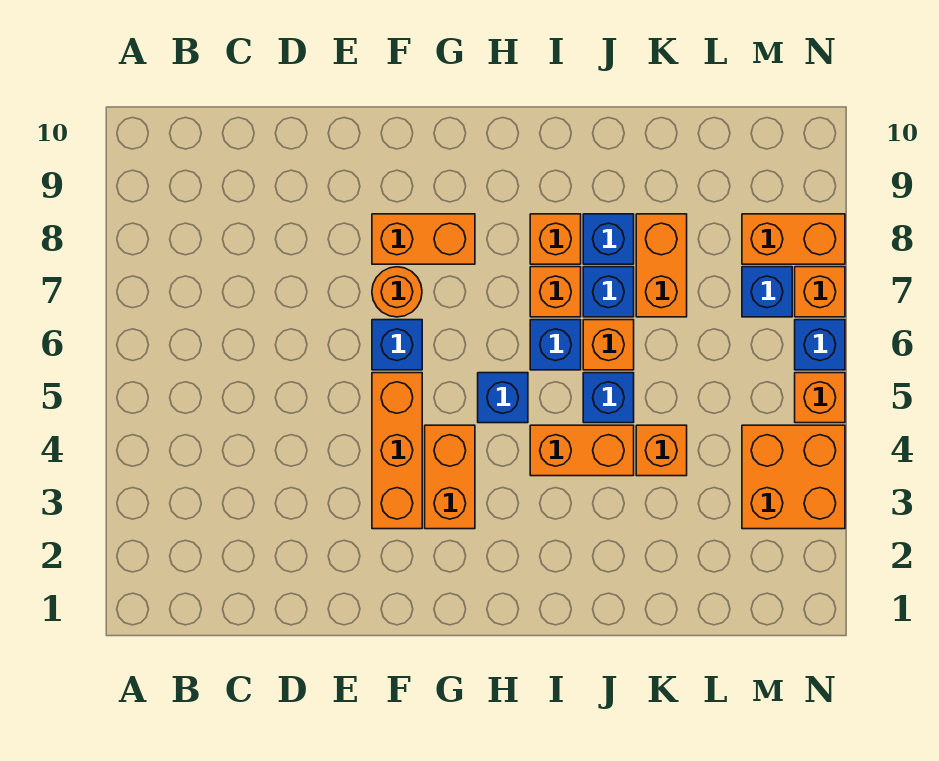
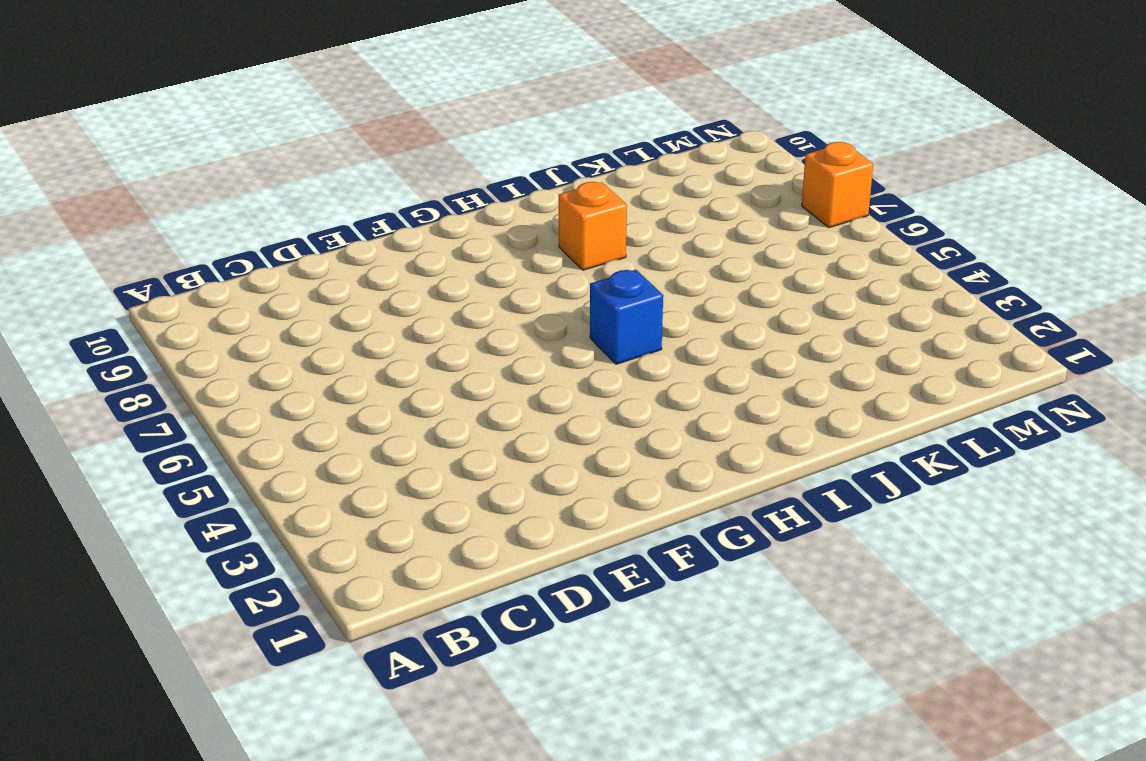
none -> orange brick F3:F5 level 1
none -> blue brick F6 level 1
none -> orange round brick F7 level 1

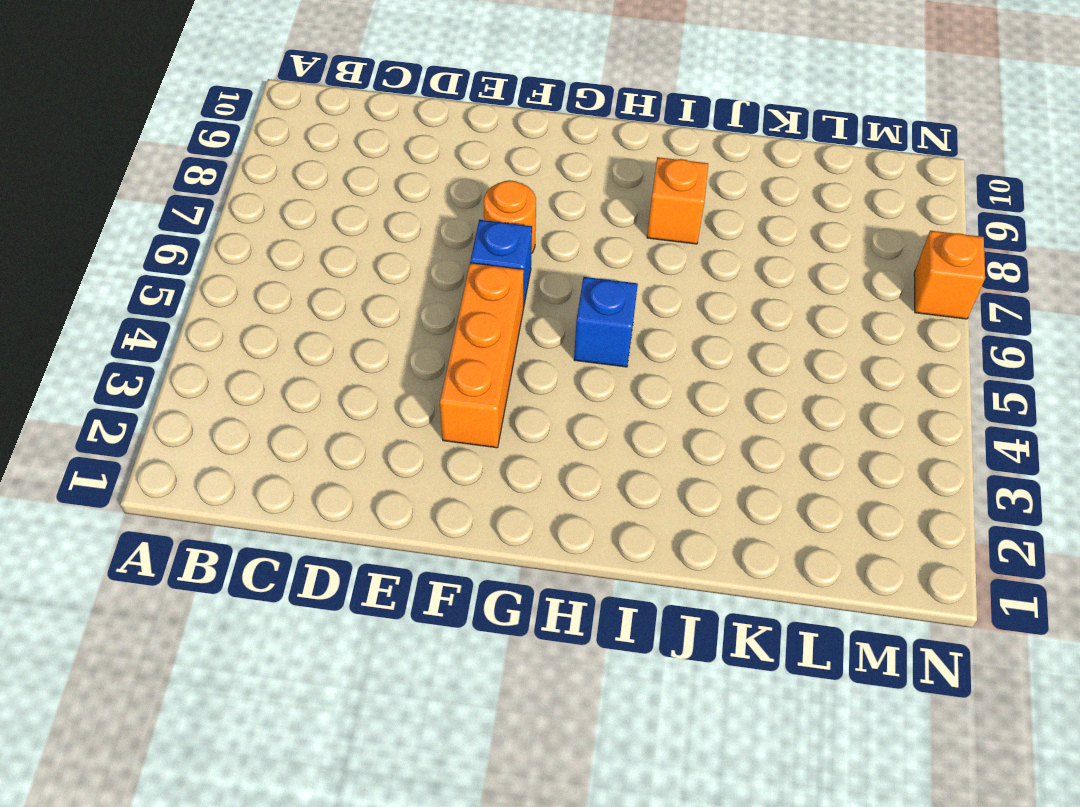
none -> orange brick F8:G8 level 1
none -> orange brick G3:G4 level 1
none -> orange brick I4:J4 level 1

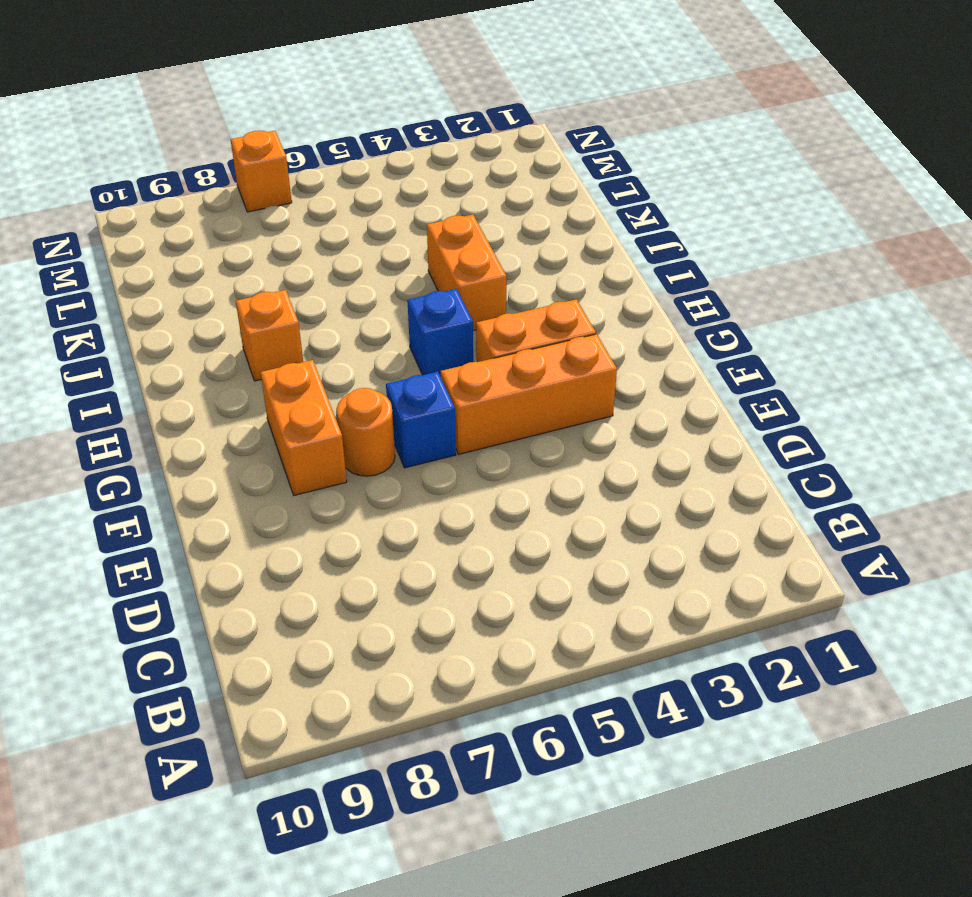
none -> blue brick I6 level 1
none -> orange brick I7 level 1
none -> blue brick J5 level 1

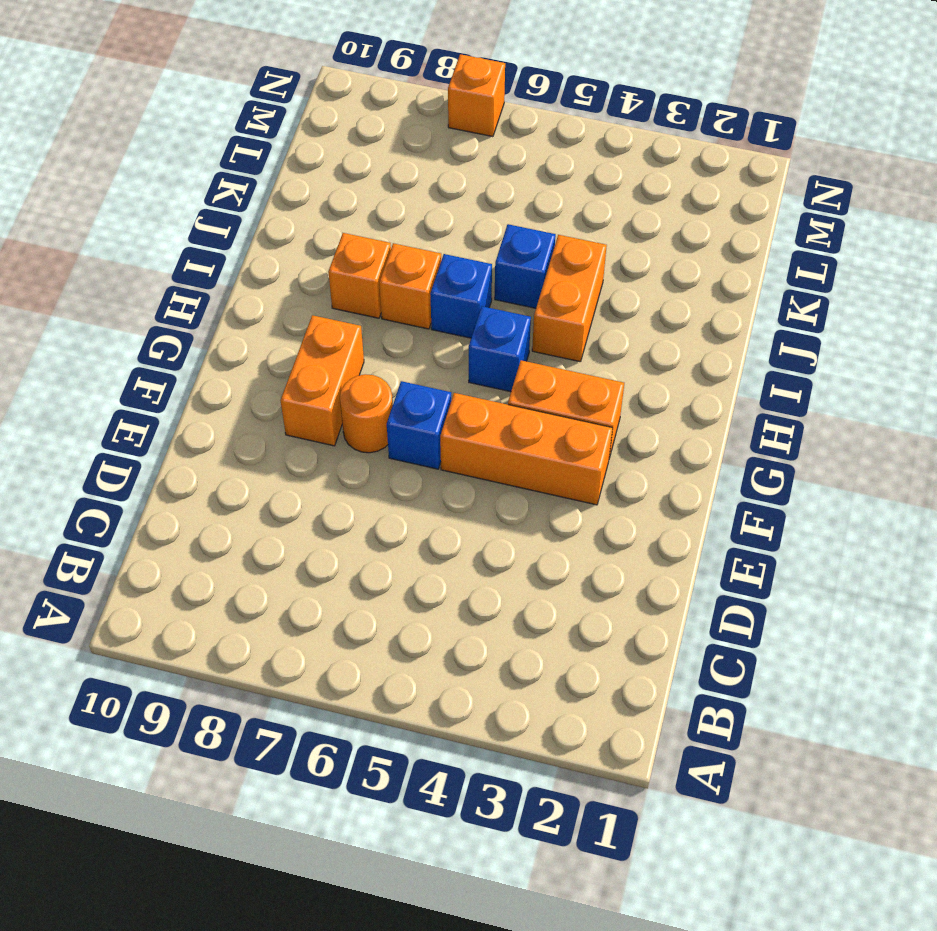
none -> orange brick J6 level 1
none -> blue brick J7 level 1
none -> blue brick J8 level 1

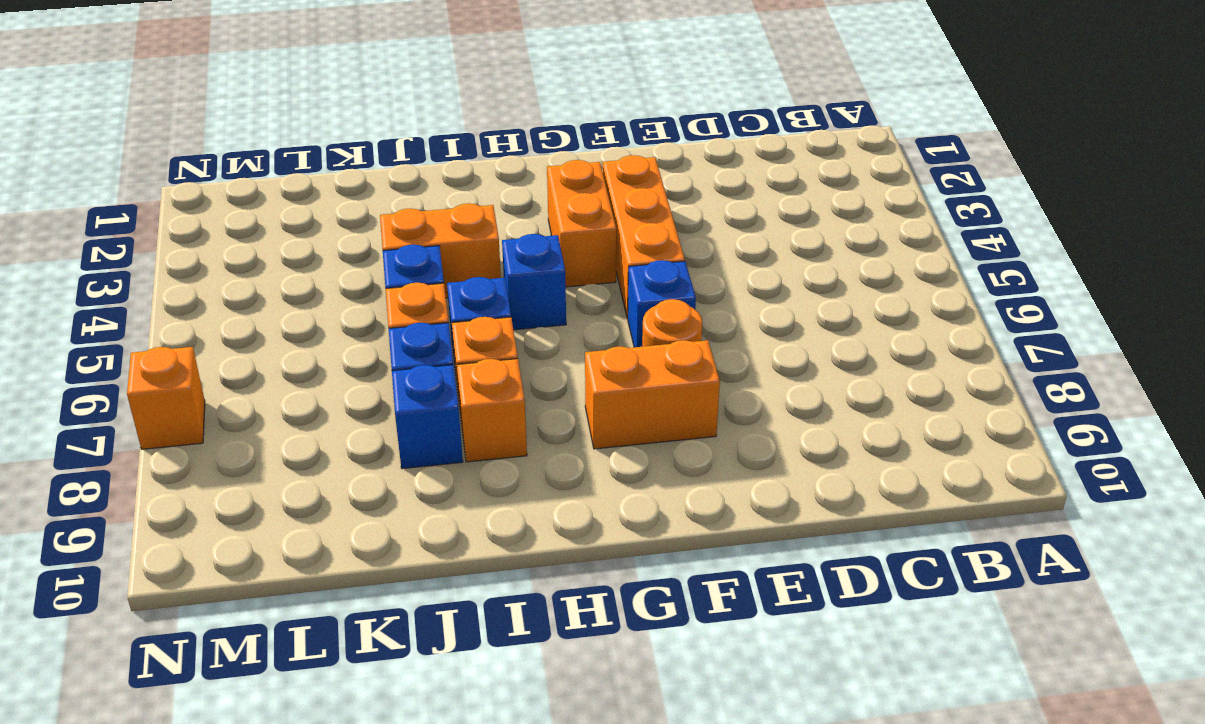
none -> orange brick K4 level 1
none -> orange brick K7:K8 level 1
none -> orange brick M3:N4 level 1

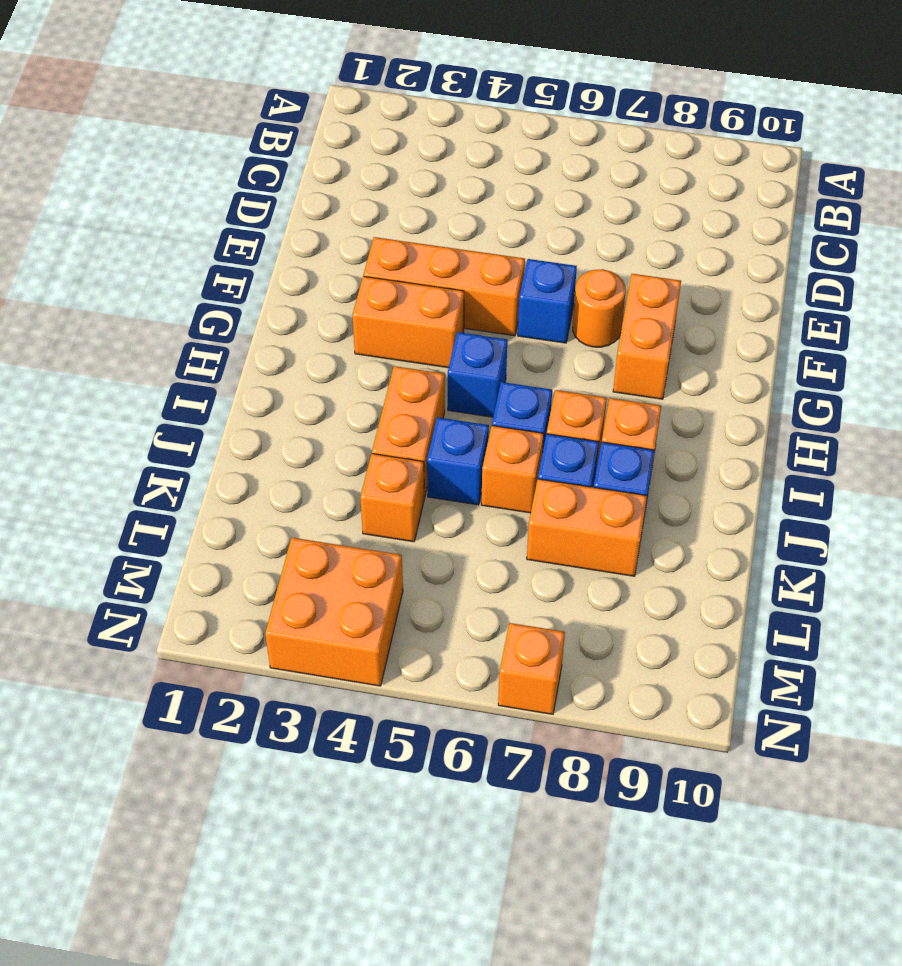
none -> blue brick M7 level 1
none -> orange brick M8:N8 level 1
none -> orange brick N5 level 1

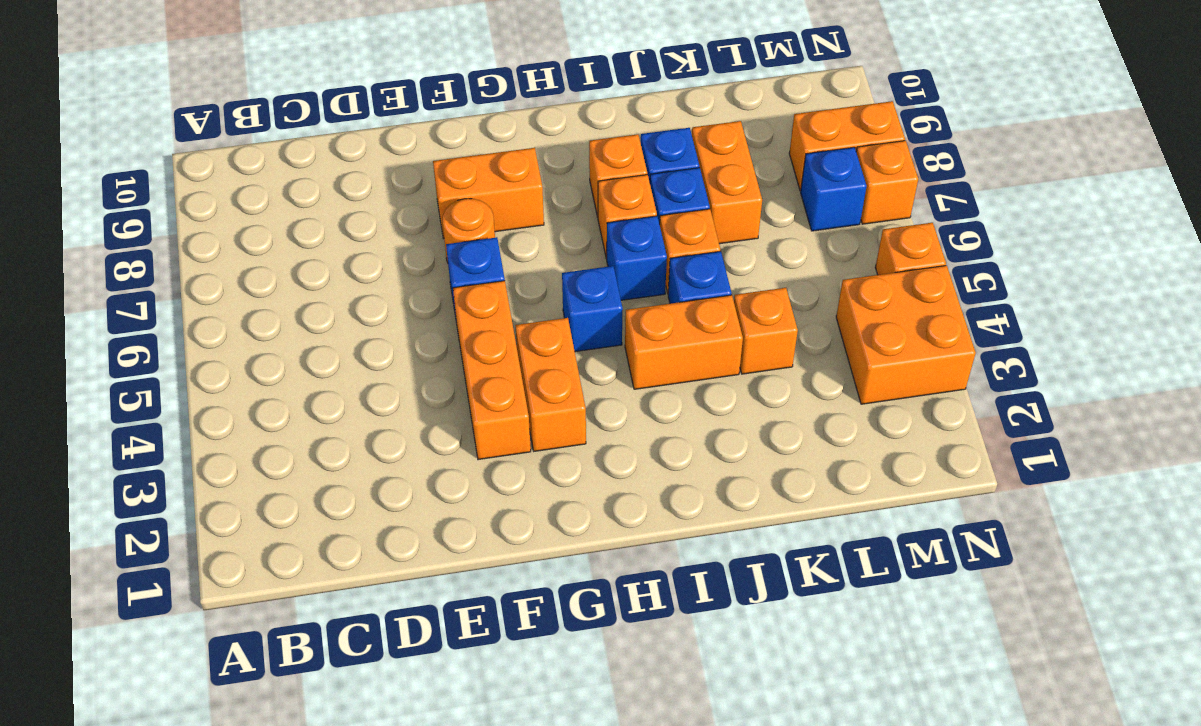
none -> blue brick N6 level 1

